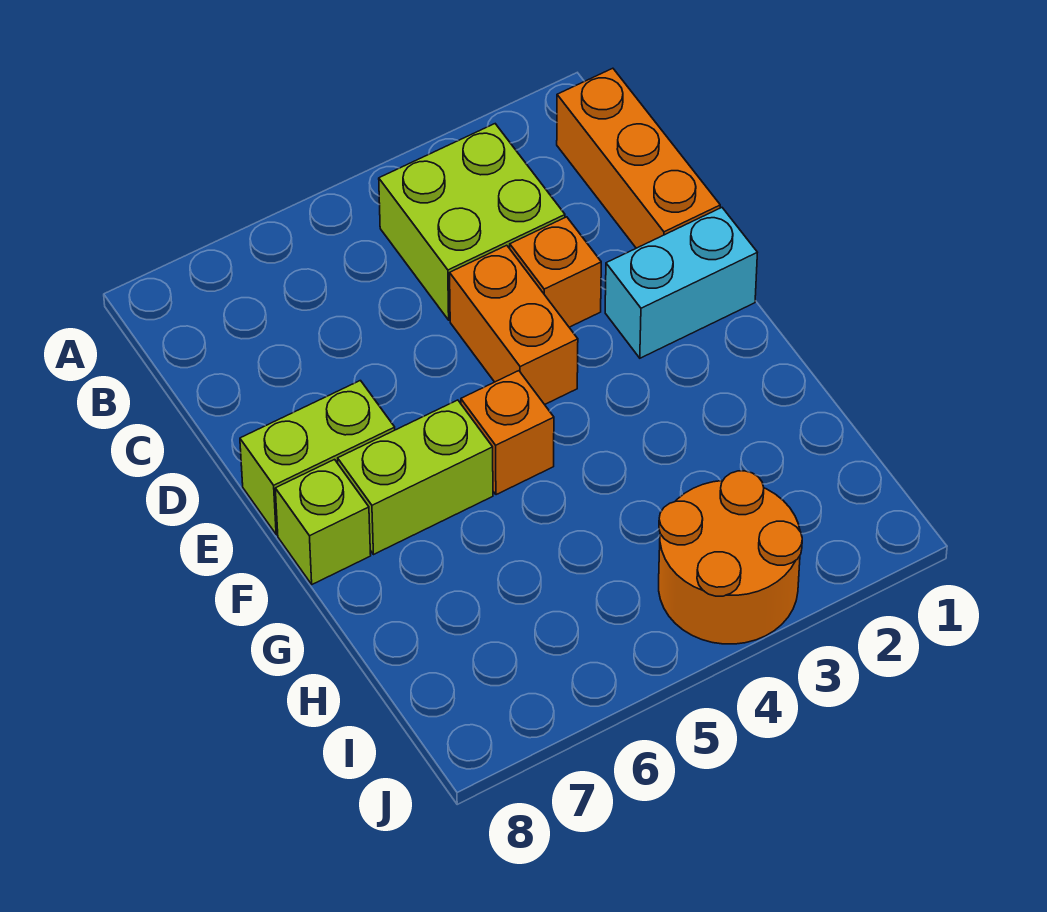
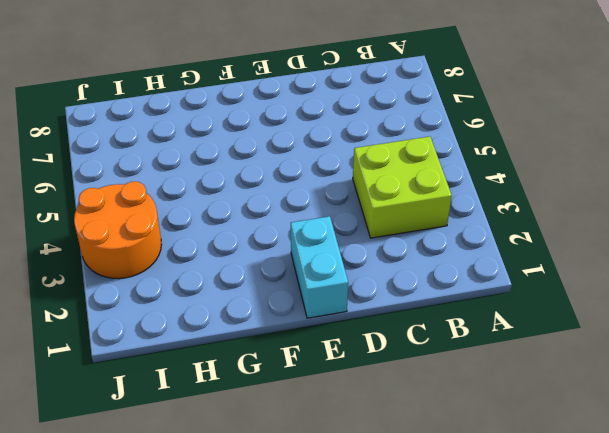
none -> orange brick B1:D1 level 1
none -> orange brick D3 level 1

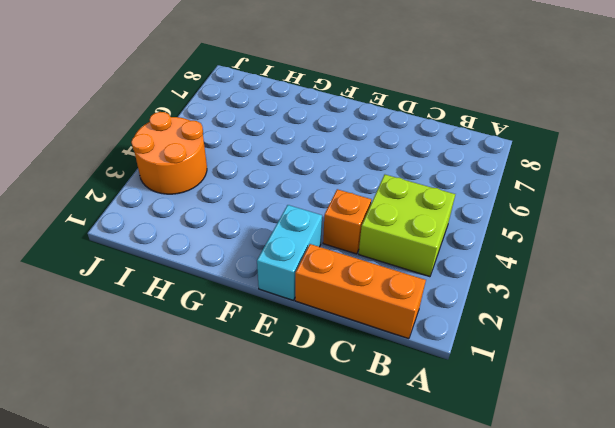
none -> orange brick D4:E4 level 1
none -> lime brick E7:E8 level 1

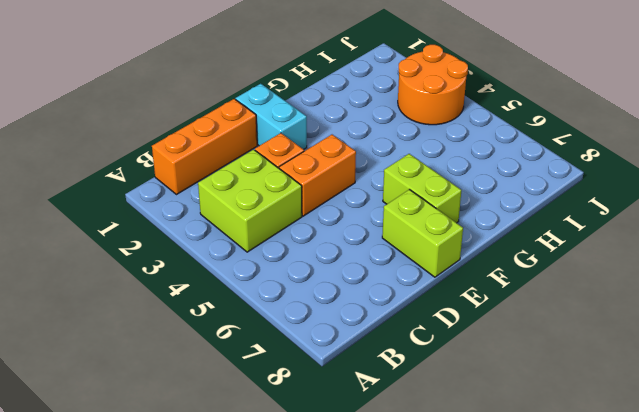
none -> orange brick F5 level 1
none -> lime brick F8 level 1

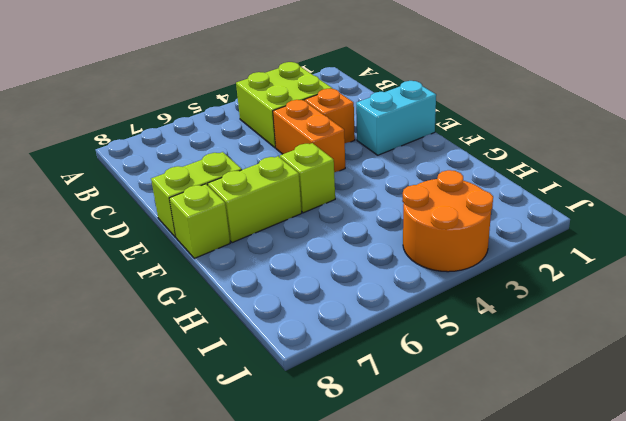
lime brick F5 level 1 -> orange brick F5 level 1
none -> orange brick B1:D1 level 1

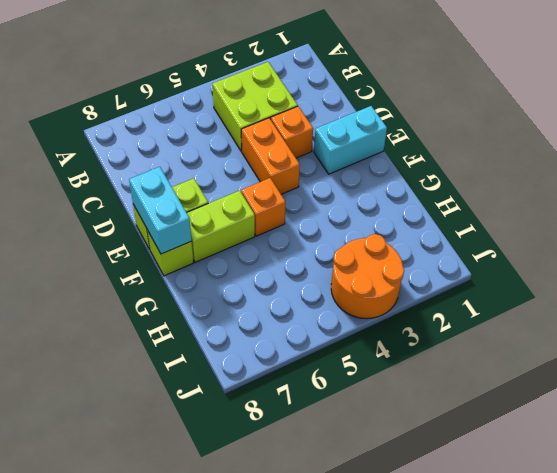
cyan brick E8:F8 level 2 -> none
none -> orange brick B1:D1 level 1

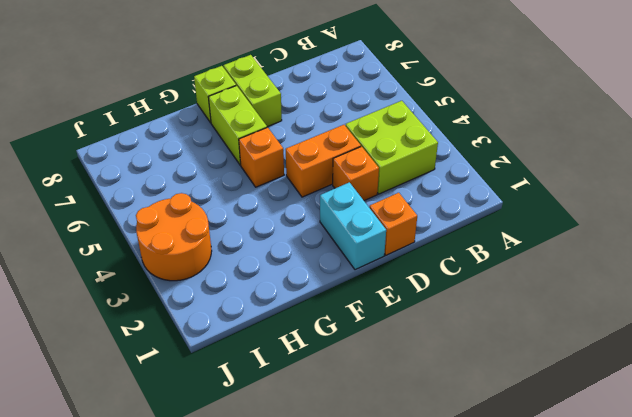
orange brick D1 level 1 -> orange brick B1:D1 level 1

